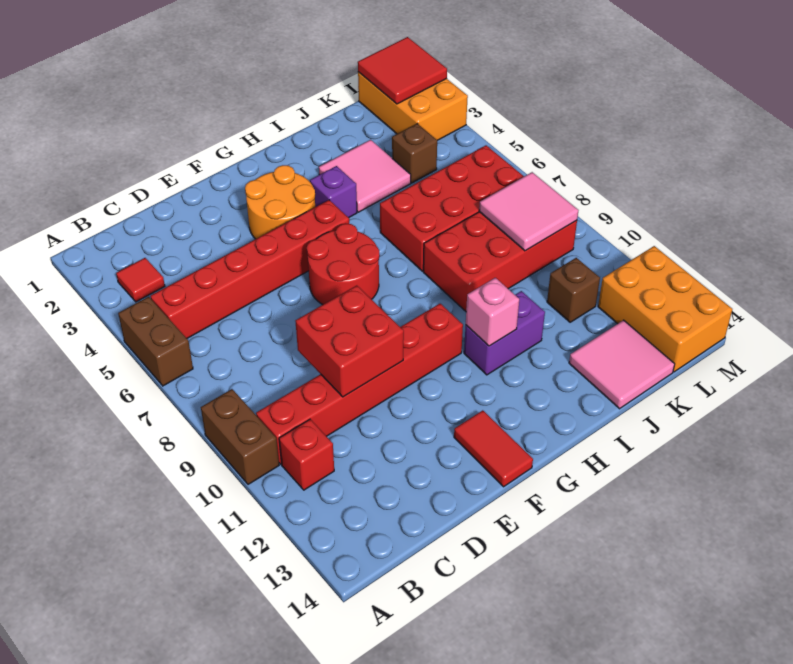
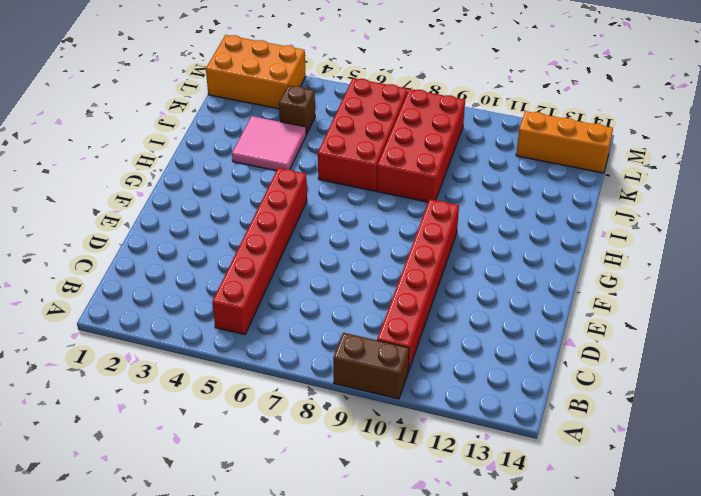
orange brick L12:L14 level 1 -> orange brick L12:M14 level 1
none -> brown brick A5:A6 level 1
none -> red tile B3 level 1
none -> red brick B11 level 1

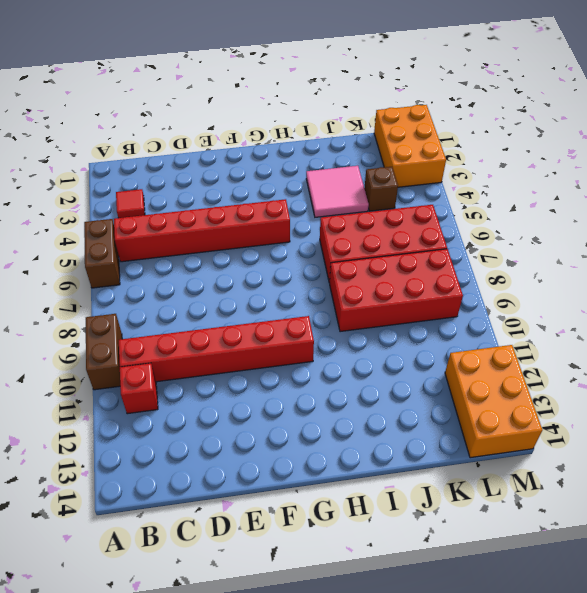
none -> orange round brick F3:G4 level 1
none -> red round brick F6:G7 level 1
none -> red tile F13:F14 level 1

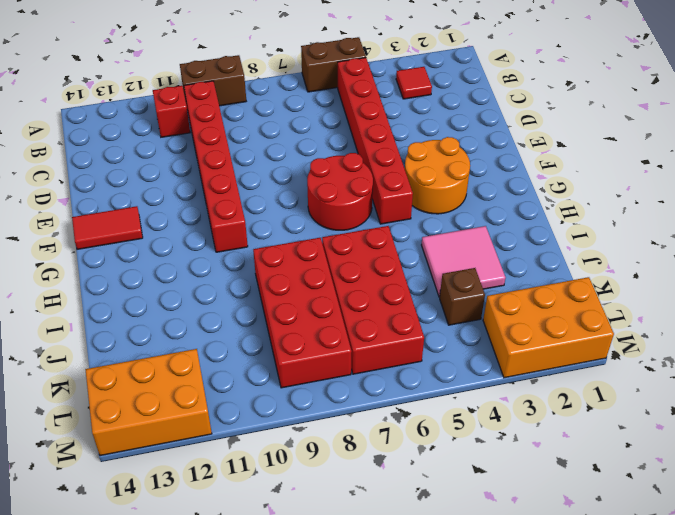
none -> purple brick H4 level 1
none -> purple brick H11:I11 level 1
none -> pink tile J13:K14 level 1

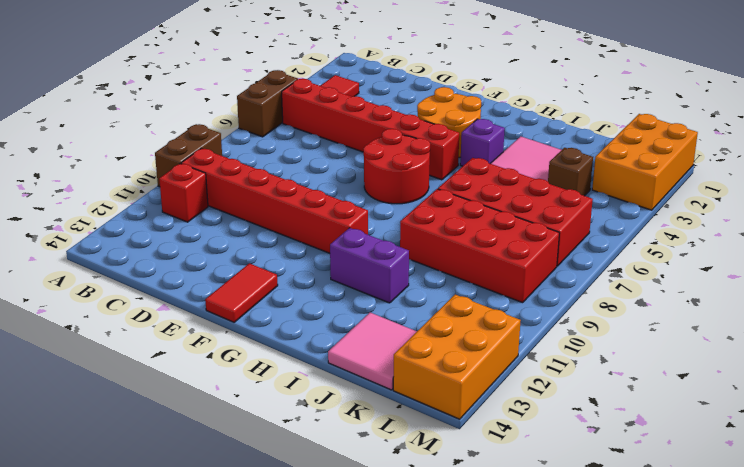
none -> brown brick K11 level 1
none -> red brick D9:E10 level 2
none -> pink brick H11 level 2

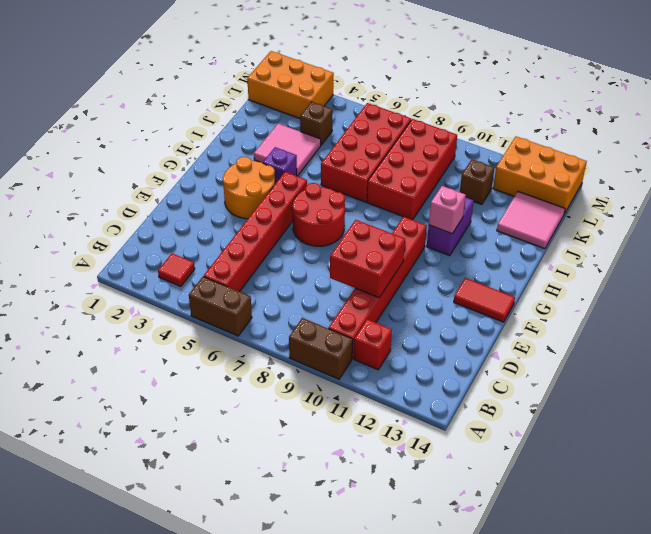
none -> pink tile K8:L9 level 2
none -> red tile L1:M2 level 2

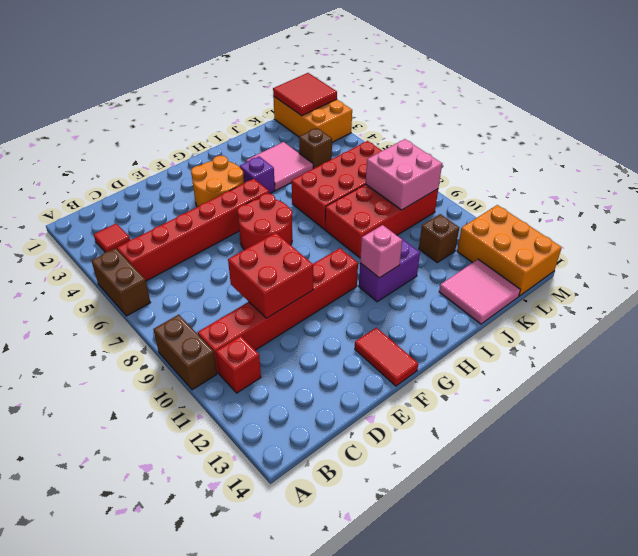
pink brick K8:L9 level 2 -> pink tile K8:L9 level 2

